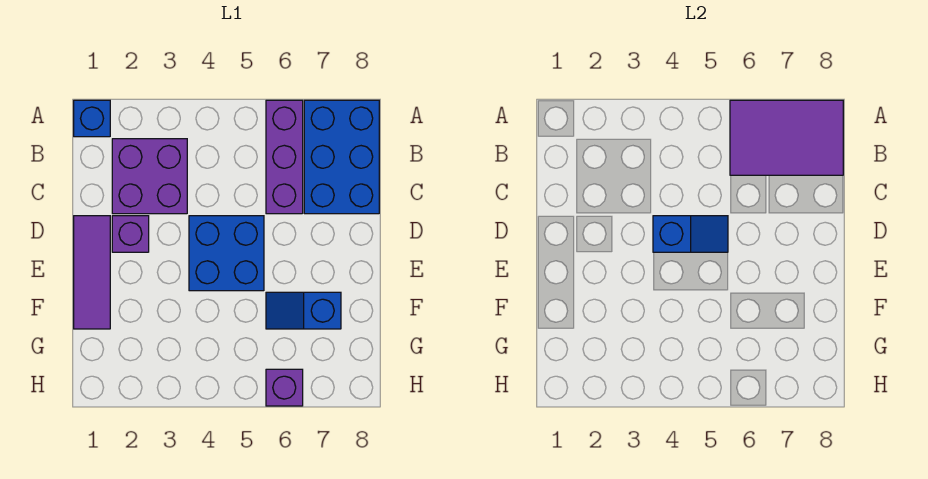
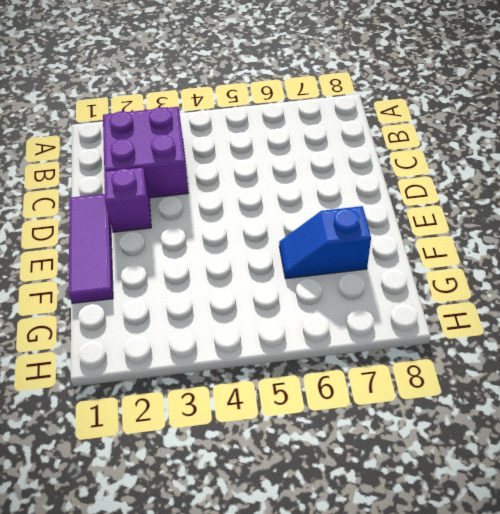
none -> blue brick A1 level 1
none -> purple brick A6:C6 level 1

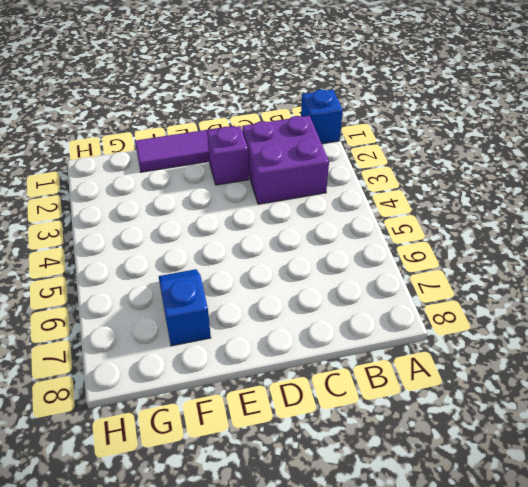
none -> purple brick A6:C6 level 1
none -> blue brick A7:C8 level 1

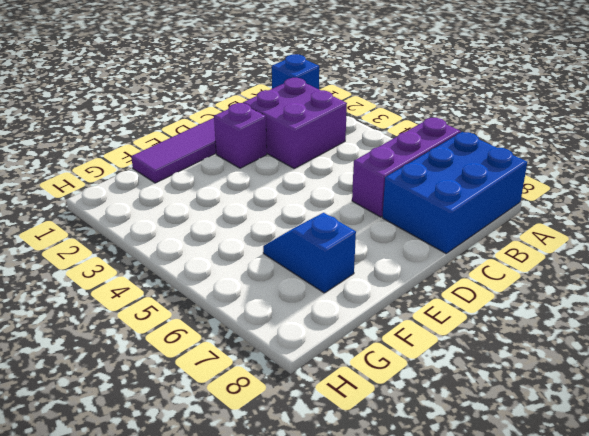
none -> blue brick D4:E5 level 1
none -> purple brick H6 level 1

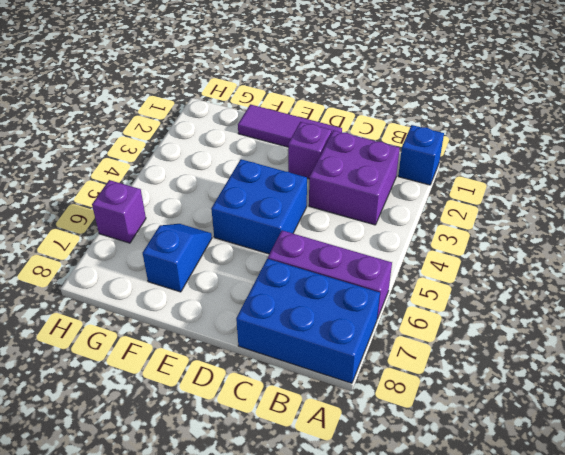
none -> purple tile A6:B8 level 2
none -> blue slope D4:D5 level 2 top 4

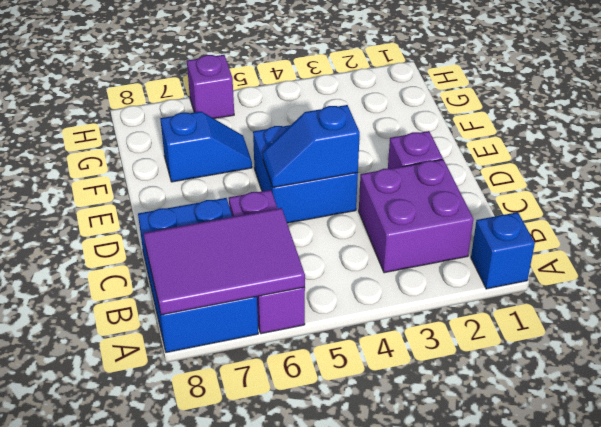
none -> purple tile D1:F1 level 1

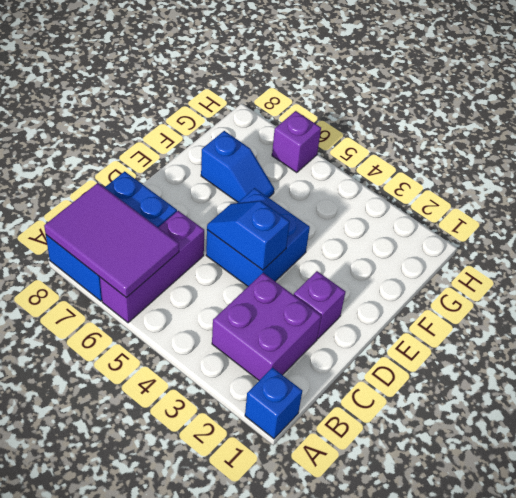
none -> purple tile D1:F1 level 1

